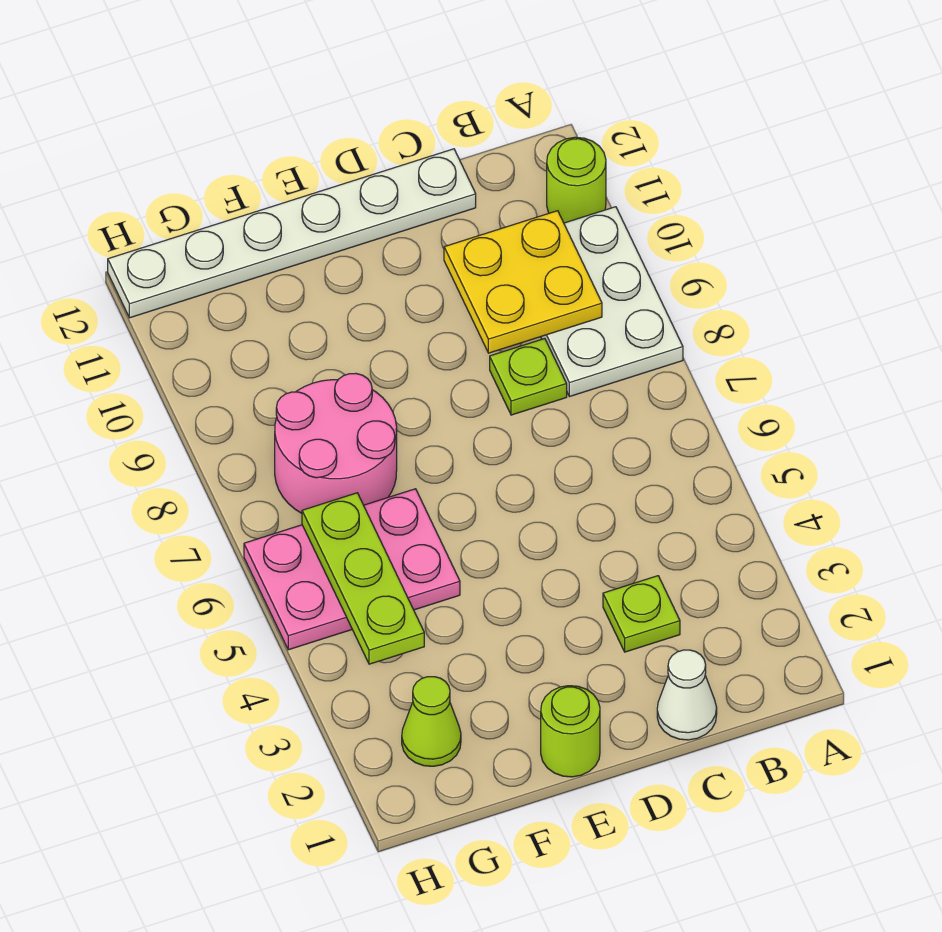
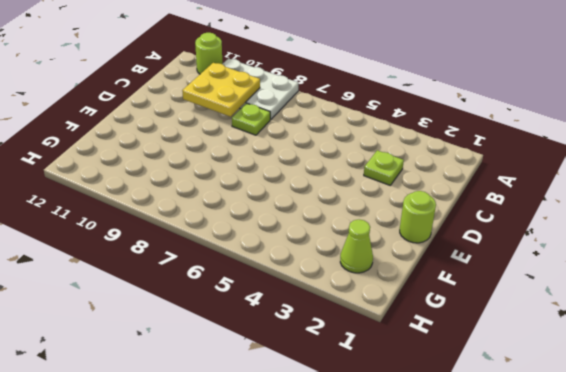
none -> white cone C1 level 1
none -> white plate C12:H12 level 1
none -> pink plate F5:H6 level 1

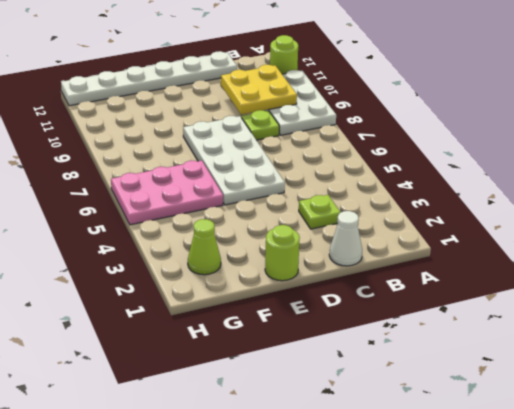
white plate D5:E8 level 1 -> none
none -> pink round brick F7:G8 level 1
none -> lime plate G4:G6 level 2

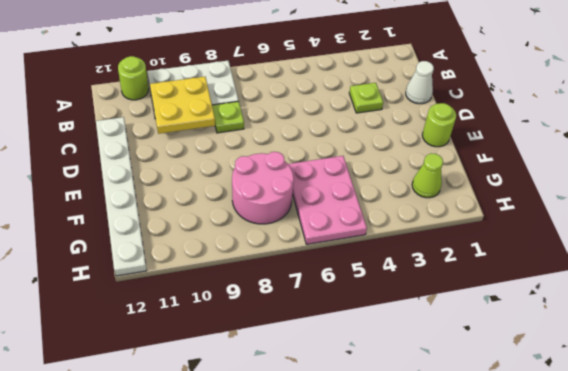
none -> lime plate G4:G6 level 2

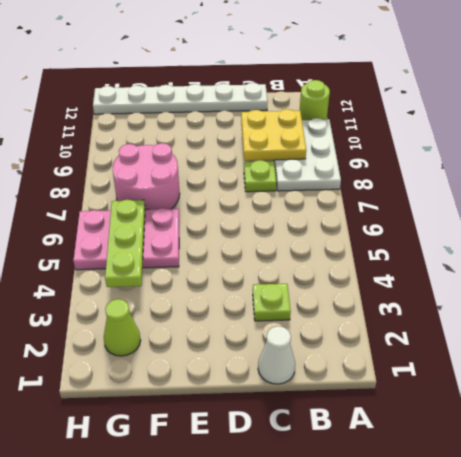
none -> lime round brick E1 level 1

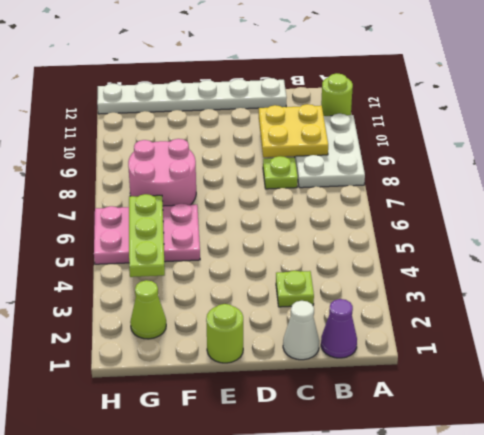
purple cone B1 level 1 -> none

